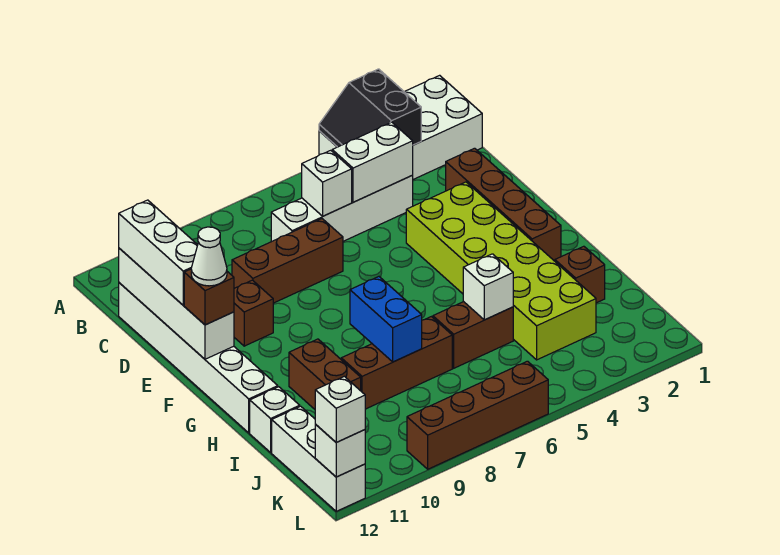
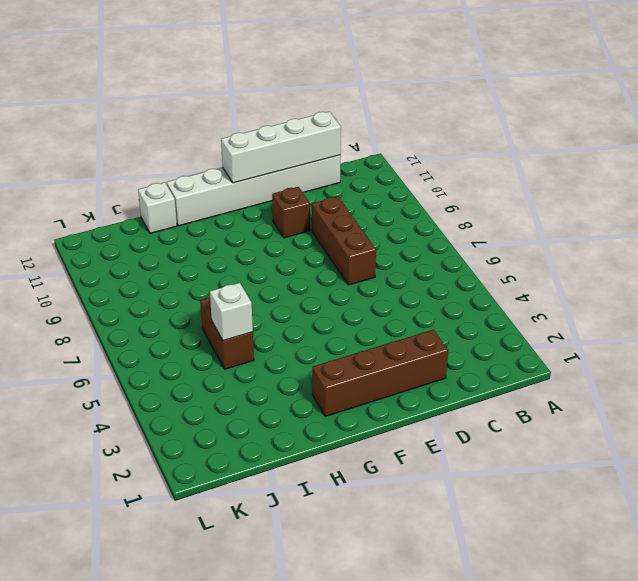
none -> white brick A1:B4 level 1
none -> white brick C4:C7 level 1
none -> lime brick E3:J4 level 1

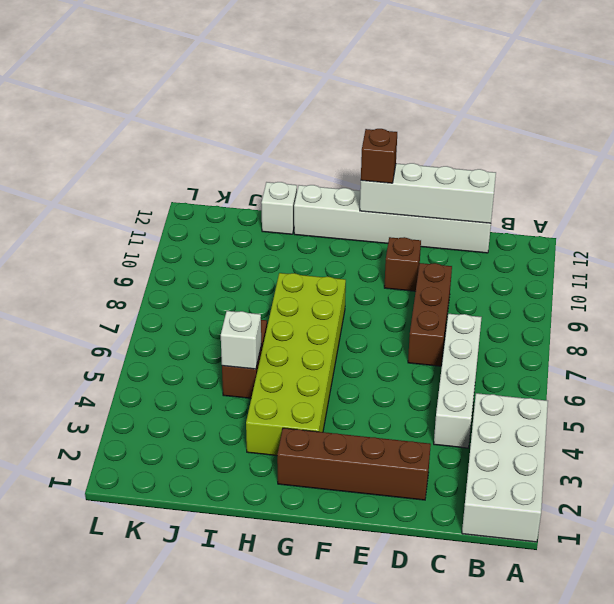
lime brick G3:H8 level 1 -> lime brick E3:J4 level 1
none -> brown brick H10:I10 level 1
none -> brown brick I2 level 1
none -> brown brick I7:I9 level 1

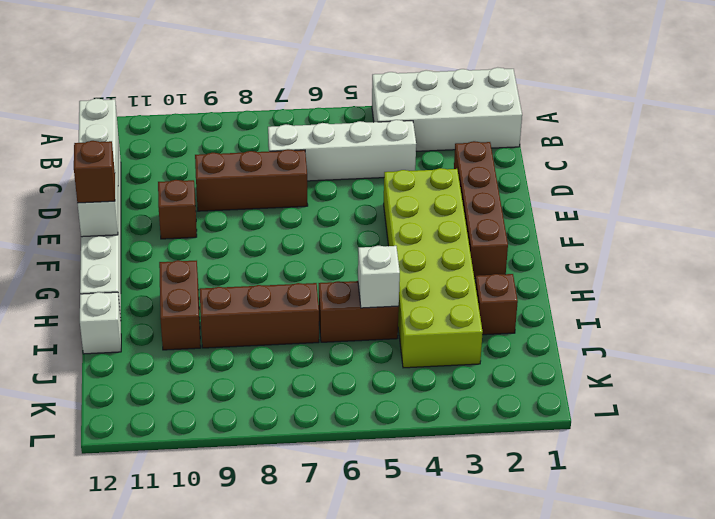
none -> white brick J12:L12 level 1
none -> brown brick L6:L9 level 1
none -> black slope A3:B4 level 2 top 3

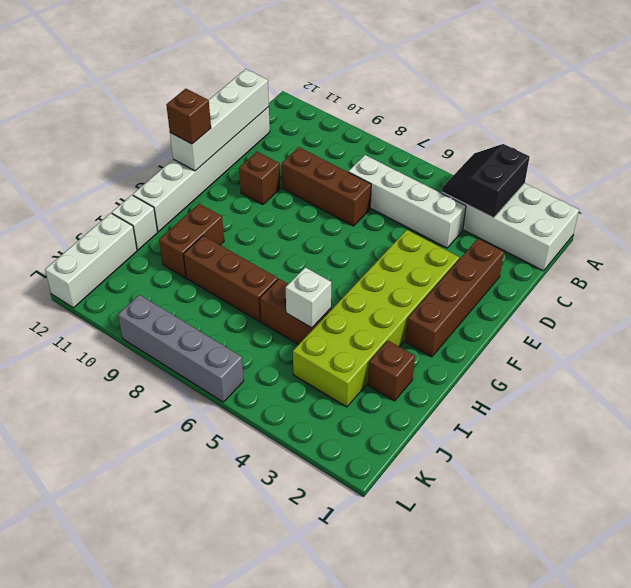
grey brick L6:L9 level 1 -> brown brick L6:L9 level 1
none -> white brick C4:C5 level 2
none -> white brick C6 level 2
none -> blue brick H8:I8 level 2

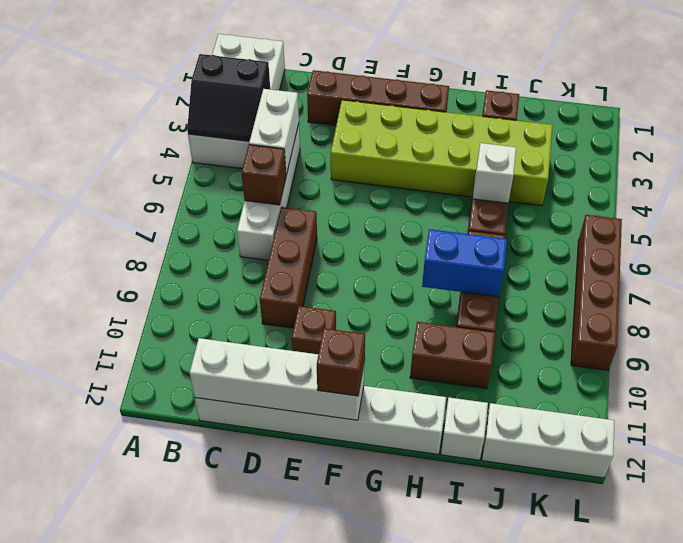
brown brick C6 level 2 -> white brick C6 level 2
none -> white brick L12 level 2
none -> white brick C12:E12 level 3
none -> white brick L12 level 3

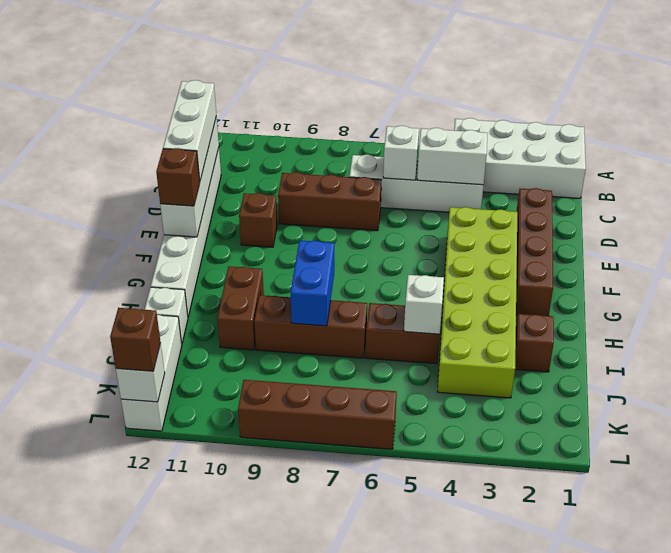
brown brick L12 level 3 -> white brick L12 level 3
none -> black slope A3:B4 level 2 top 3
none -> white cone F12 level 4

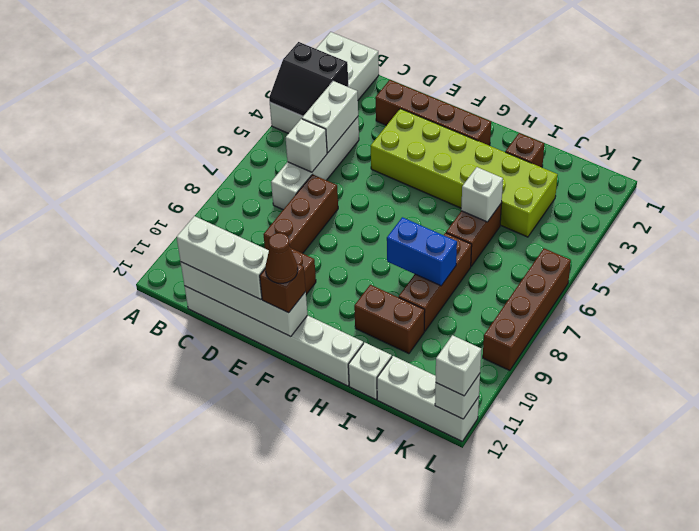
brown cone F12 level 4 -> white cone F12 level 4

